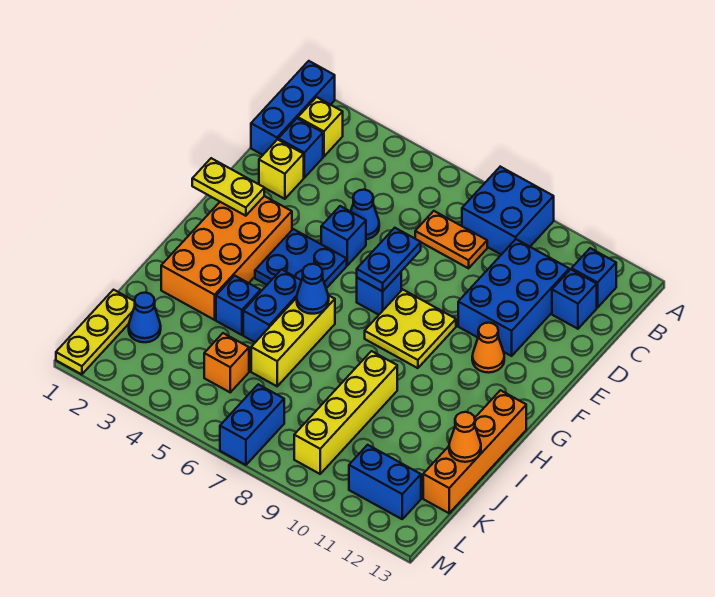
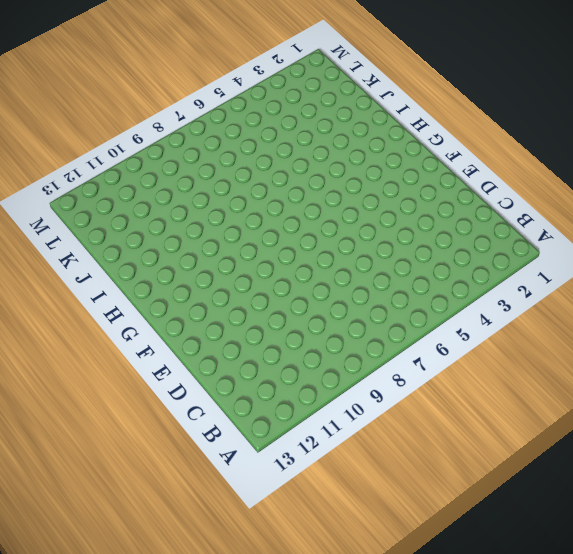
none -> blue brick A1:C1 level 1
none -> blue brick A8:B9 level 1
none -> yellow brick B2 level 1
none -> blue brick B12 level 1

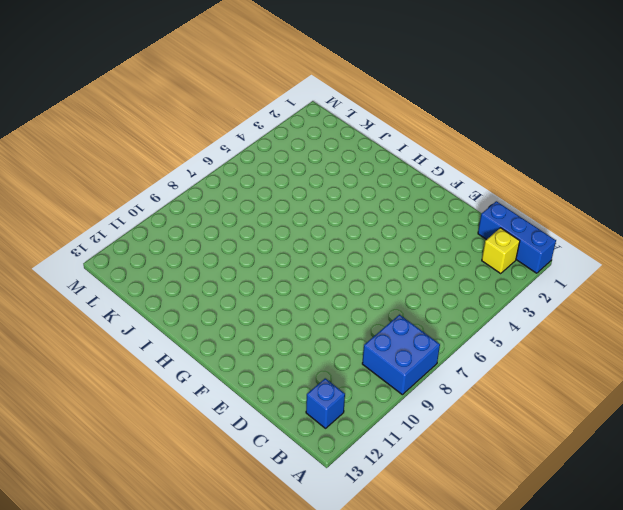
none -> blue brick C2 level 1
none -> orange plate C7:C8 level 1
none -> blue brick C10:E11 level 1
none -> blue brick C12 level 1

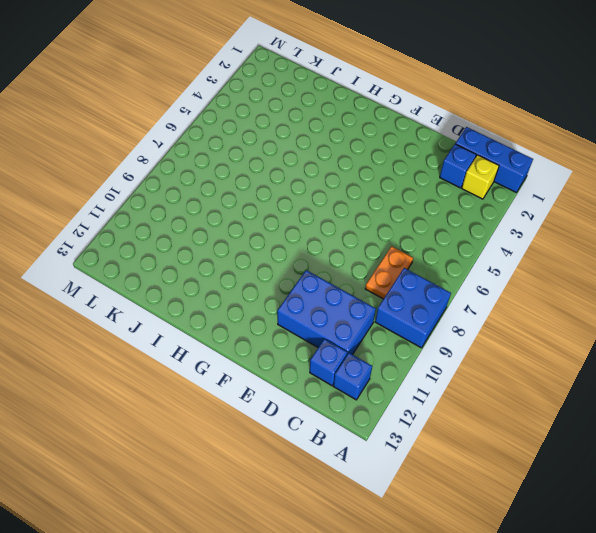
none -> yellow brick D2 level 1
none -> blue cone D5 level 1
none -> blue brick E5 level 1
none -> orange brick F2:I3 level 1

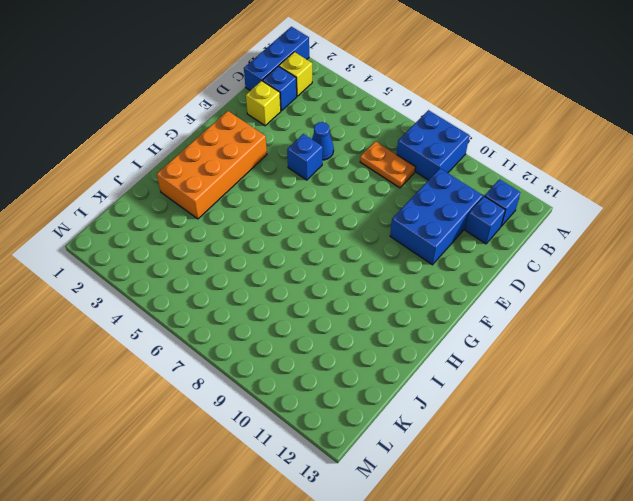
none -> blue plate F4:G5 level 1
none -> blue brick F7 level 1
none -> yellow plate F8:G9 level 1
none -> orange cone F11 level 1

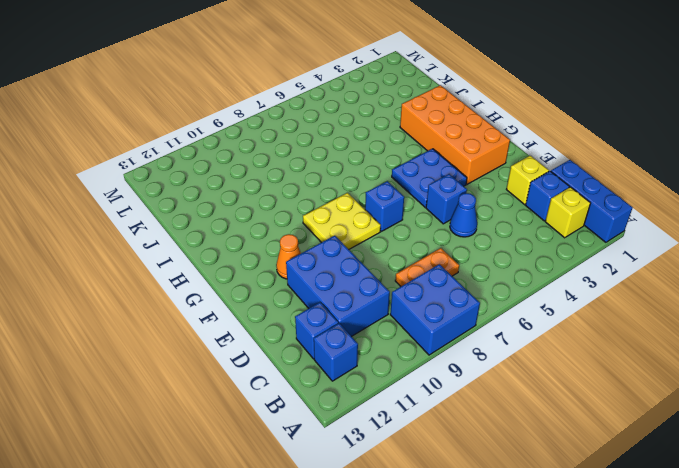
none -> blue brick H5:I5 level 1
none -> yellow brick H6:J6 level 1
none -> orange brick H13:K13 level 1
none -> blue brick I4 level 1

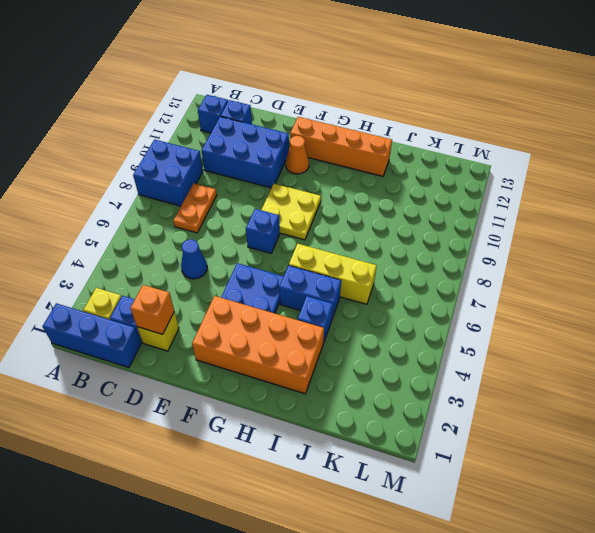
orange brick D2 level 2 -> orange brick K5 level 1
orange brick F12:I12 level 1 -> orange brick H13:K13 level 1
none -> blue brick E5 level 1
none -> yellow brick I9:L9 level 1
none -> yellow plate K1:M1 level 1
none -> blue cone K2 level 1

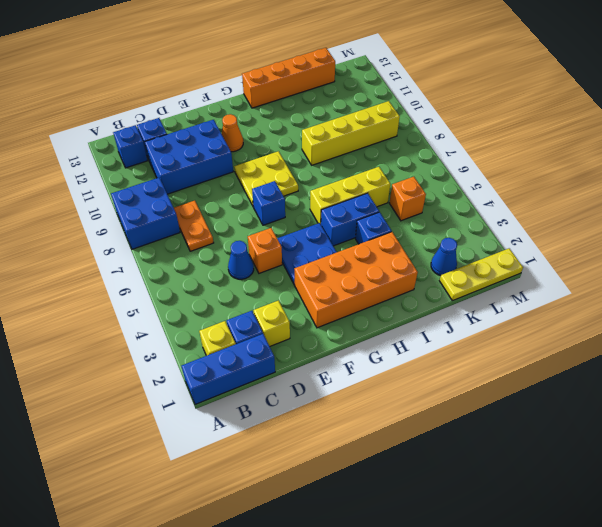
orange brick E5 level 1 -> blue brick E5 level 1
none -> blue brick L7:M7 level 1
none -> blue brick L11:L12 level 1
none -> blue plate E7:F7 level 2
none -> yellow plate F1:F2 level 2

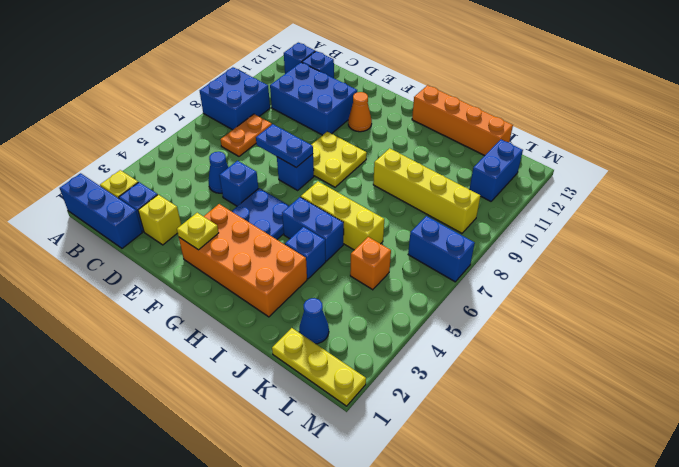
yellow plate F2 level 2 -> yellow plate F1:F2 level 2
none -> blue cone H6 level 2
none -> orange cone J13 level 2

